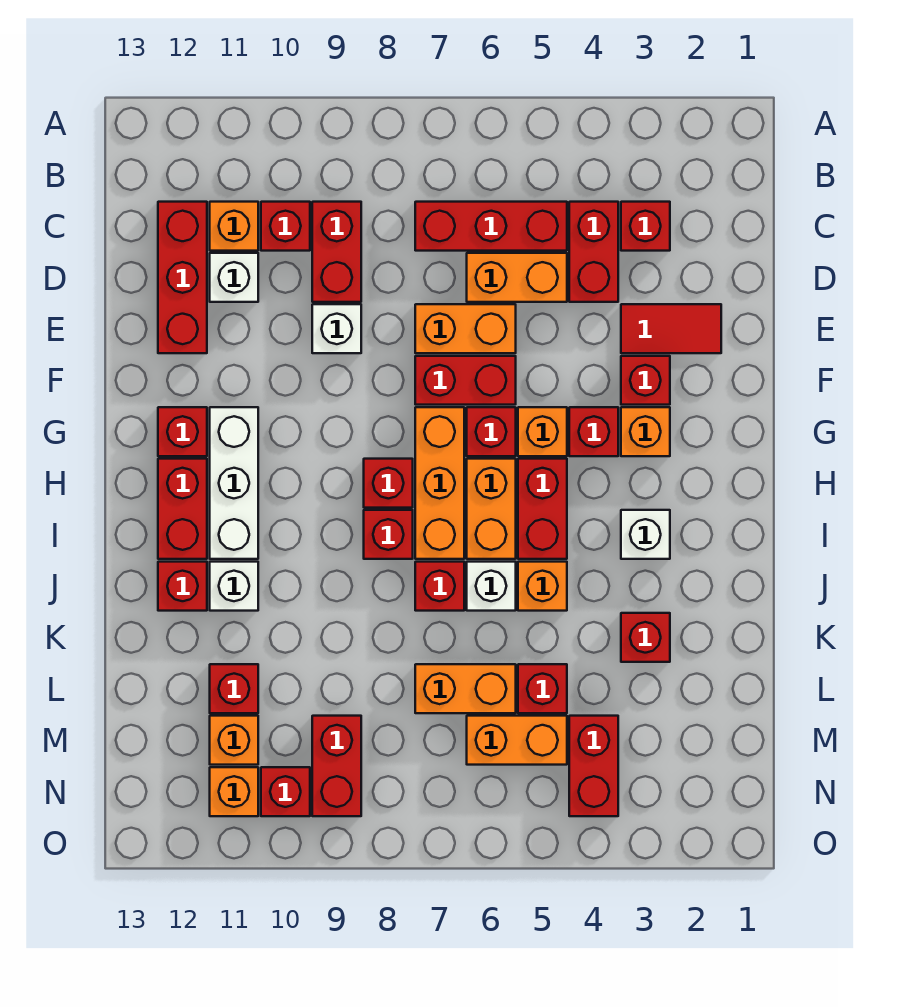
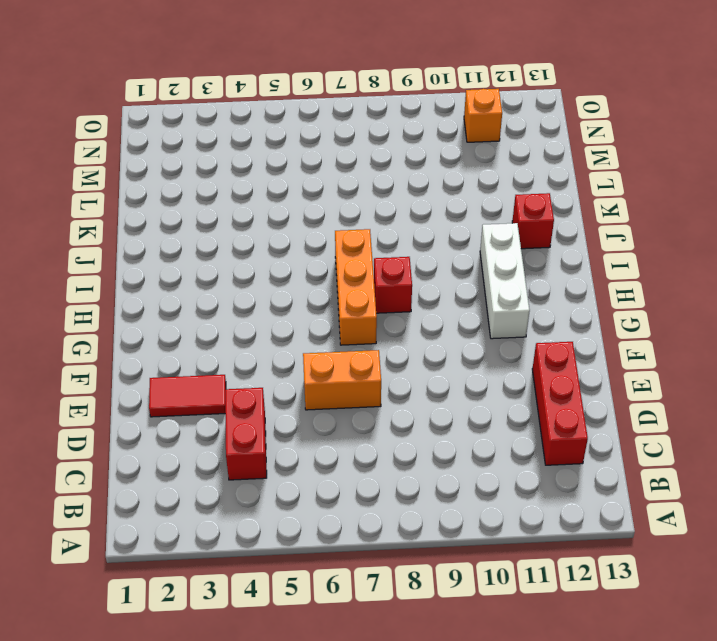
none -> red brick C3 level 1
none -> red brick C5:C7 level 1
none -> red brick C9:D9 level 1
none -> red brick C10 level 1

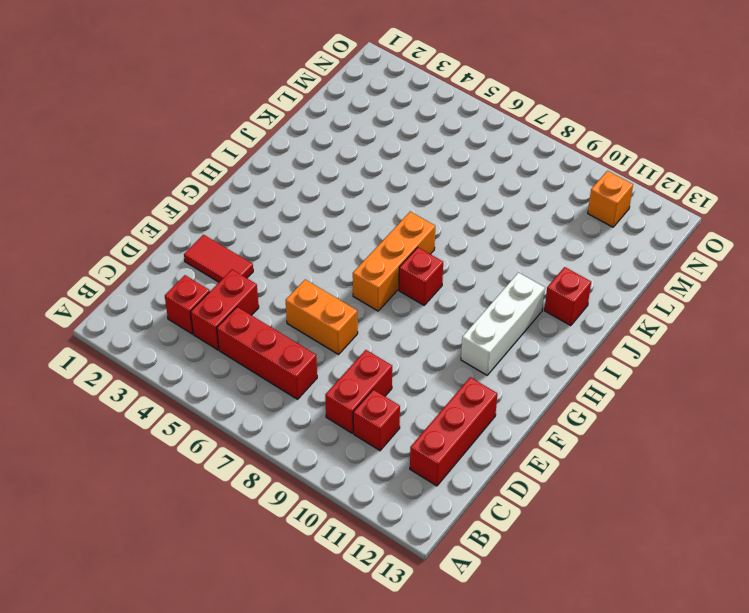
none -> orange brick C11 level 1
none -> orange brick D5:D6 level 1
none -> white brick D11 level 1
none -> white brick E9 level 1

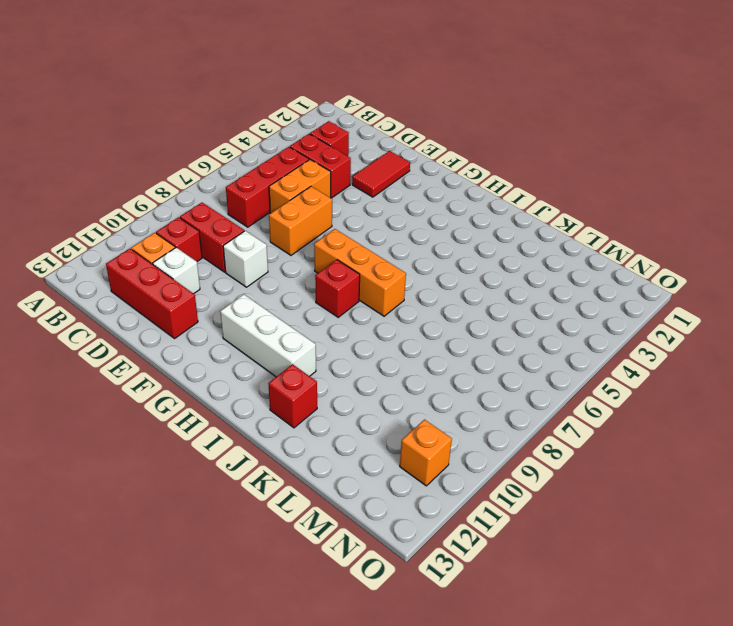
none -> red brick F3 level 1
none -> red brick F6:F7 level 1
none -> orange brick G3 level 1
none -> red brick G4 level 1

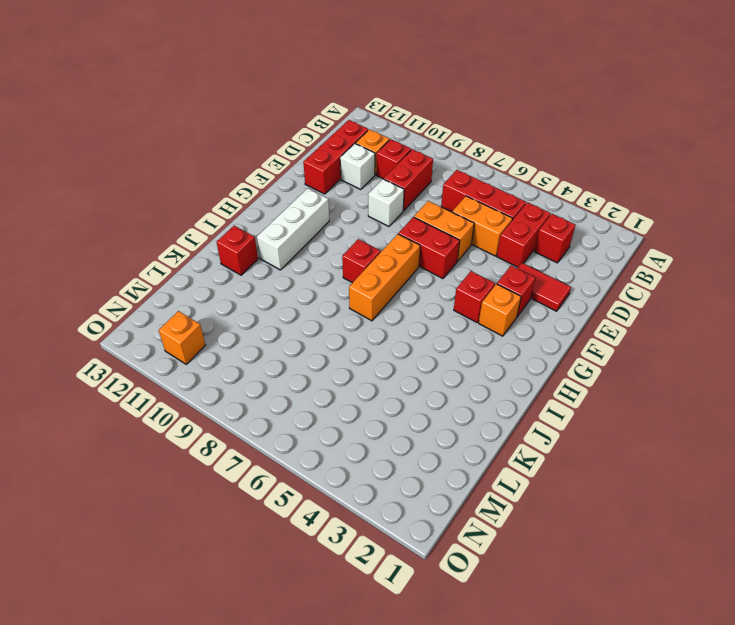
none -> orange brick G5 level 1
none -> red brick G6 level 1
none -> red brick G12 level 1
none -> red brick H5:I5 level 1

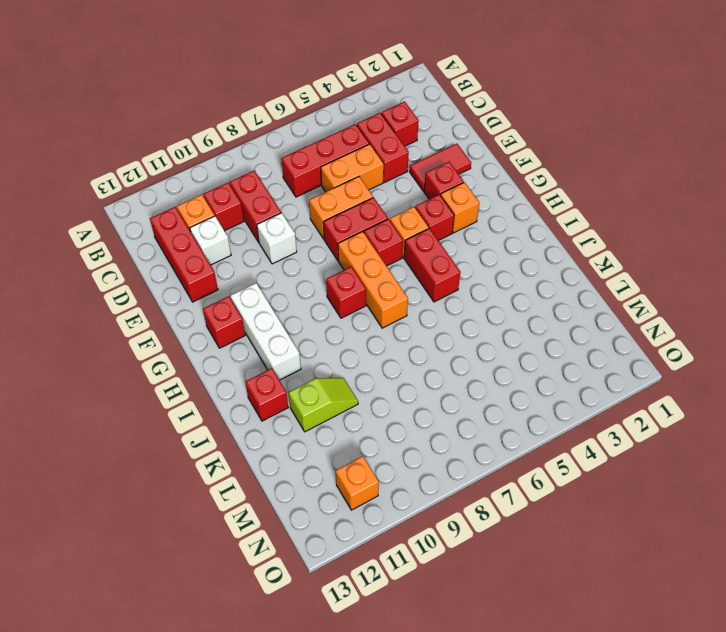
lime slope K10:K11 level 1 top 11 -> none
none -> orange brick H6:I6 level 1
none -> red brick H12:I12 level 1
none -> white brick I3 level 1
none -> red brick I8 level 1

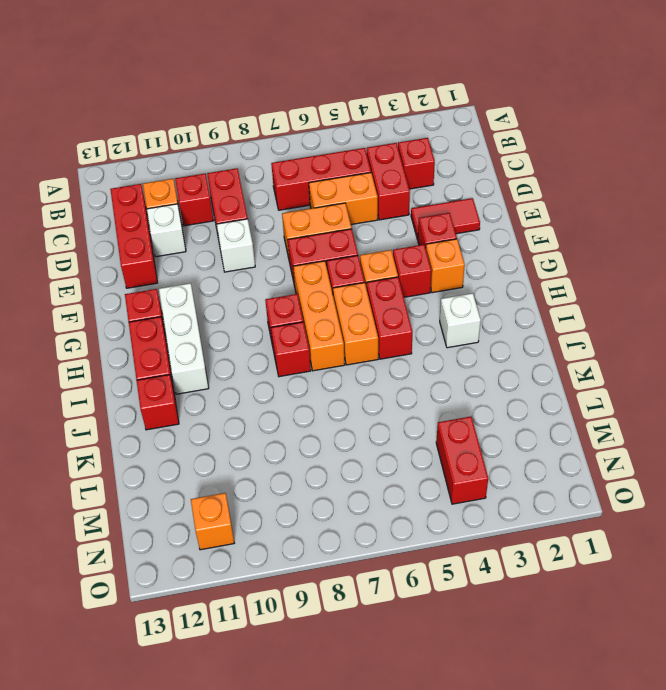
none -> orange brick J5 level 1
none -> white brick J6 level 1
none -> red brick J7 level 1
none -> white brick J11 level 1

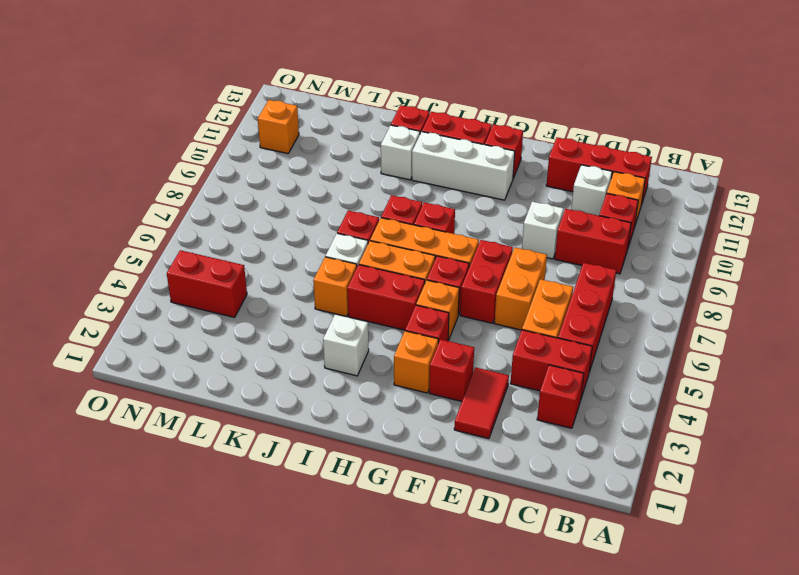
none -> red brick K3 level 1
none -> red brick L5 level 1
none -> orange brick L6:L7 level 1
none -> red brick L11 level 1

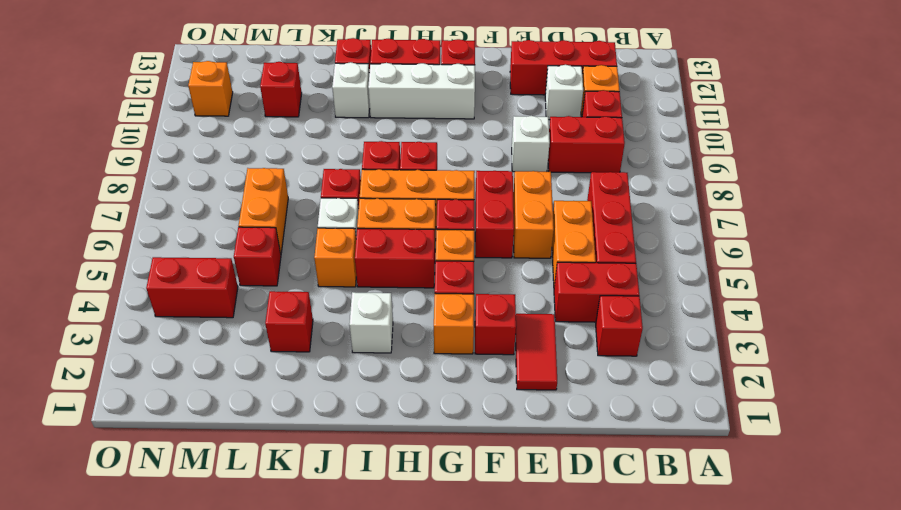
none -> orange brick M5:M6 level 1
none -> red brick M9:N9 level 1
none -> orange brick M11 level 1
none -> red brick N10 level 1

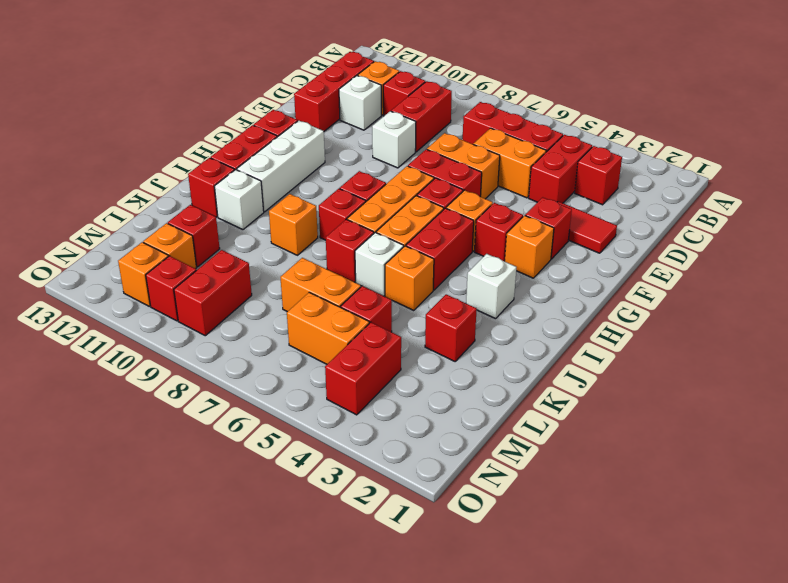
orange brick J9 level 1 -> none

